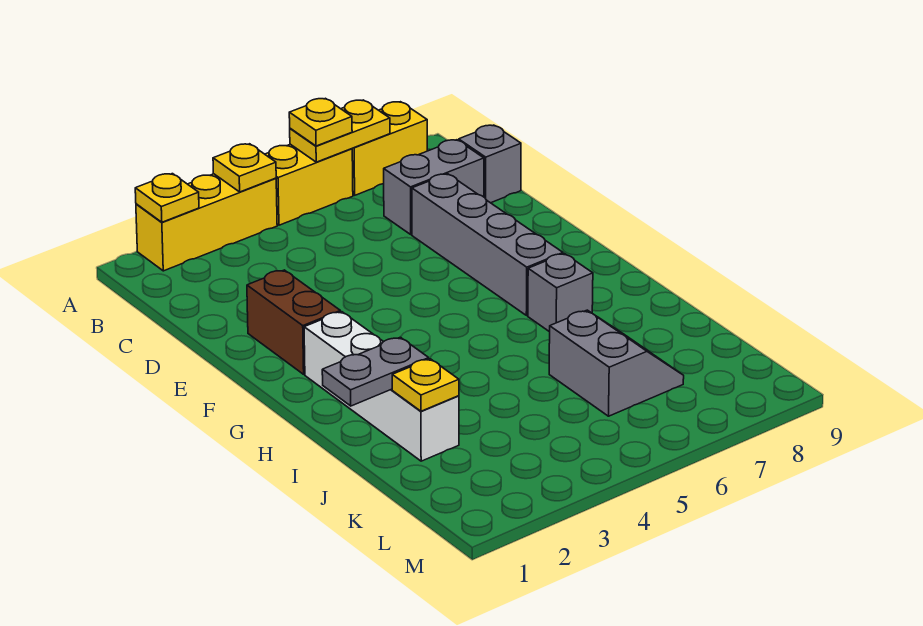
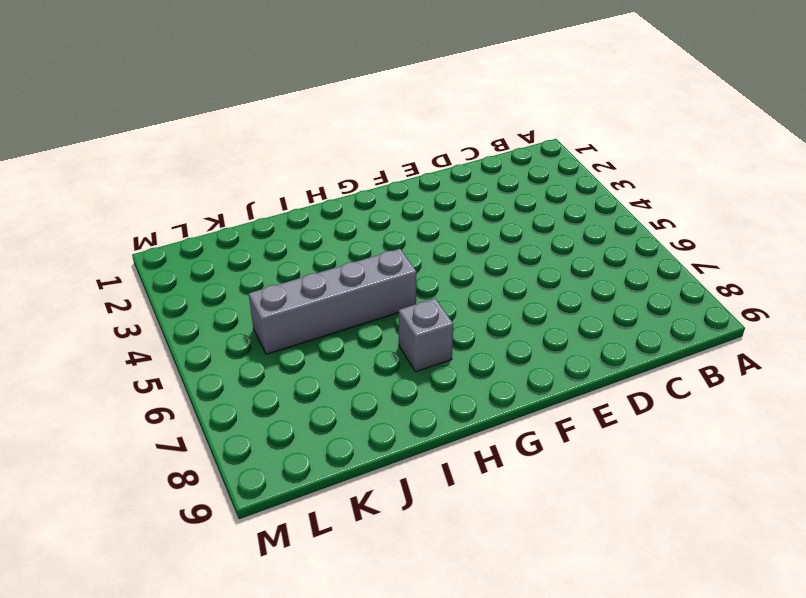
grey brick H5:K5 level 1 -> grey brick D7:G7 level 1
none -> yellow brick A2:A4 level 1
none -> yellow brick A5:A6 level 1
none -> yellow brick A7:A8 level 1

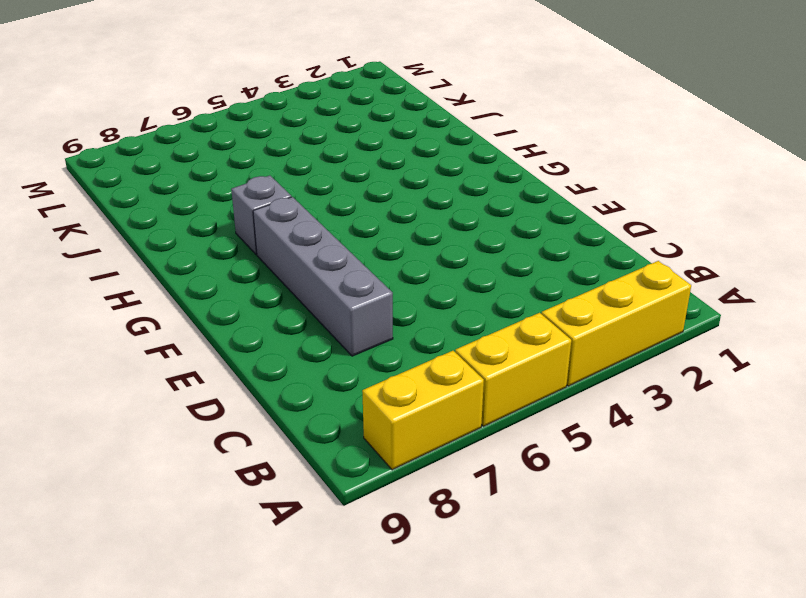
none -> grey brick C7:C8 level 1
none -> grey brick C9 level 1
none -> brown brick E2:F2 level 1

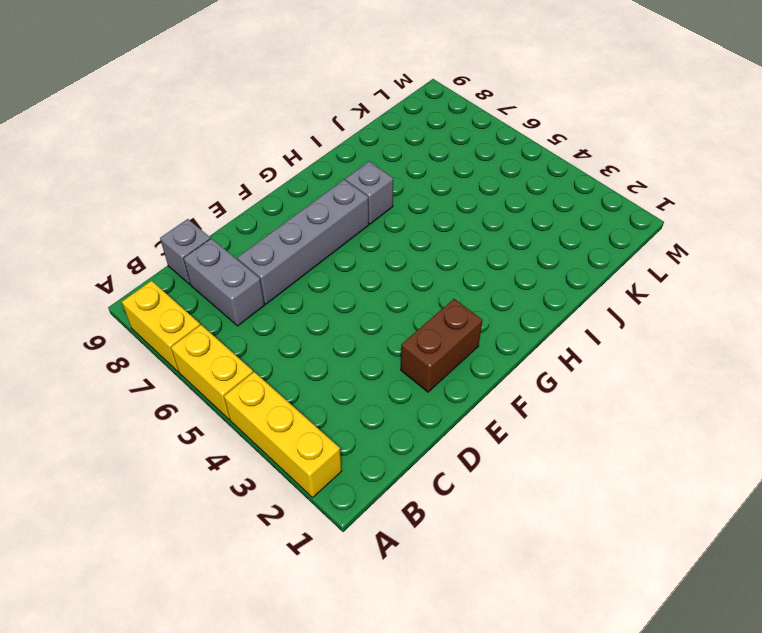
none -> white brick G2:J2 level 1
none -> grey slope J6:K7 level 1 top 6
none -> yellow plate A2 level 2

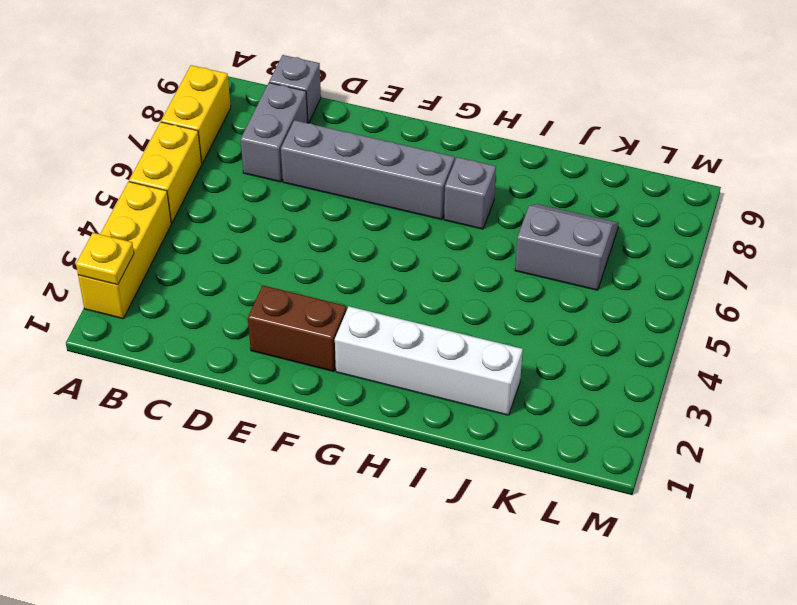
none -> yellow plate A4 level 2
none -> yellow plate A6:A7 level 2
none -> grey plate I1:I2 level 2

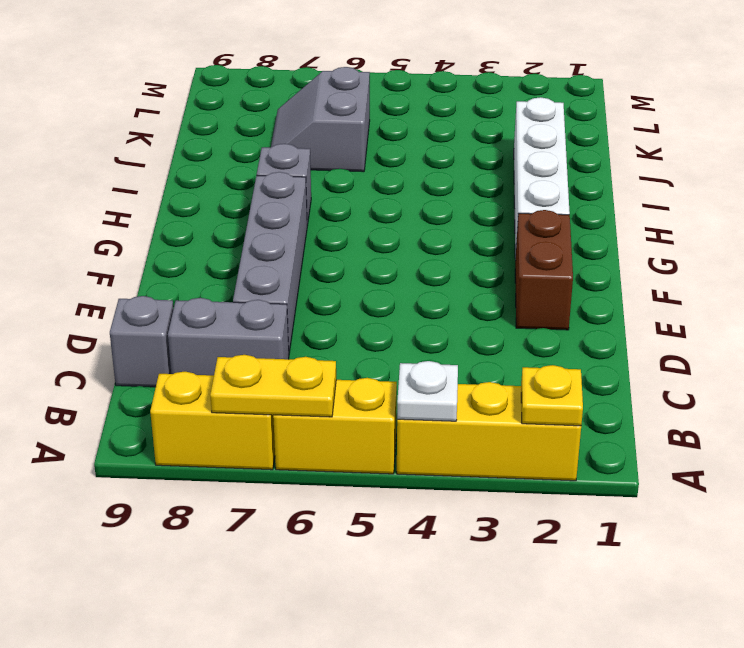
white plate A4 level 2 -> yellow plate A4 level 2
none -> grey plate I1:I2 level 2
none -> yellow plate J2 level 2
none -> yellow plate A6 level 3

